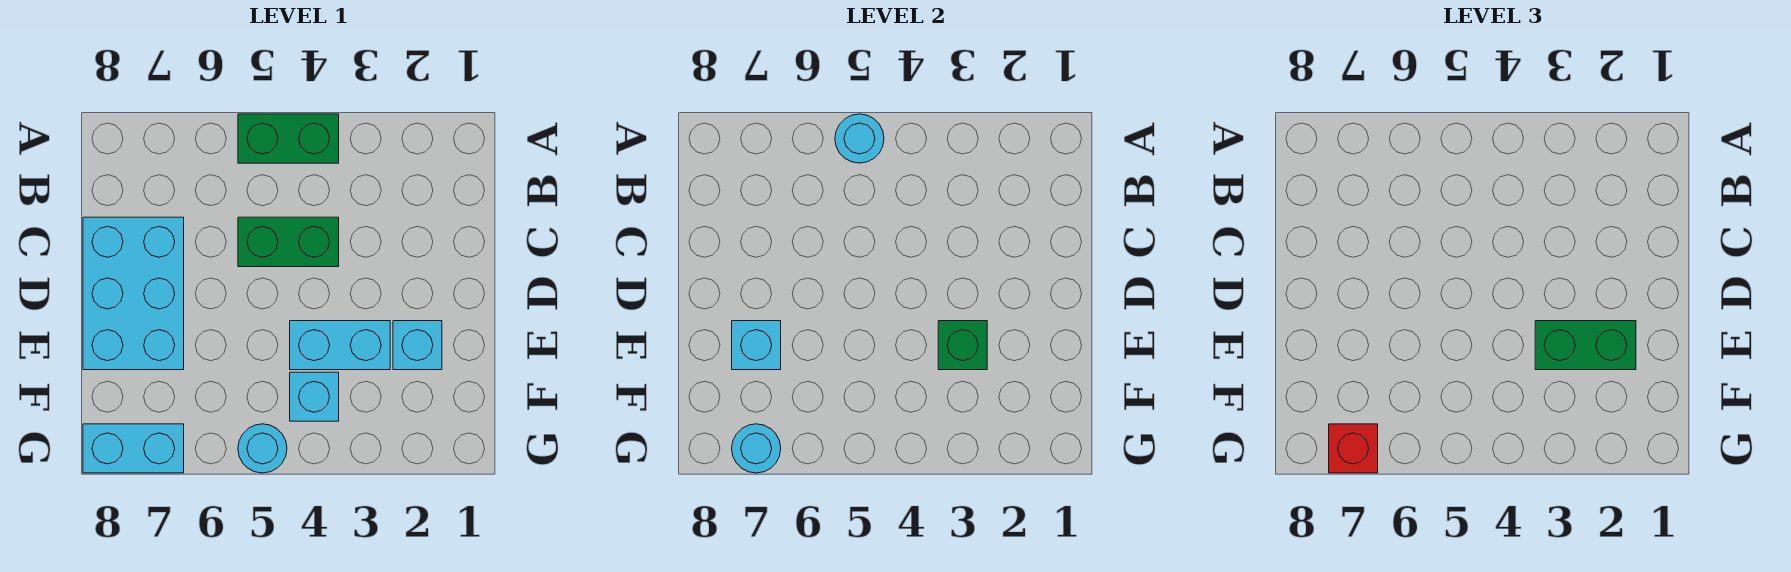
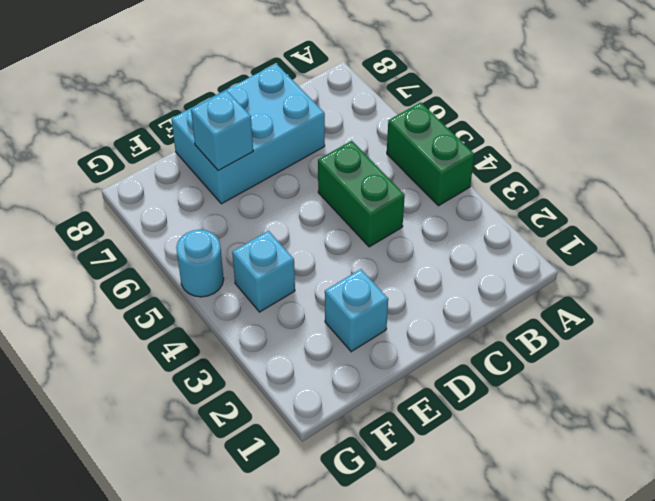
none -> cyan brick E3:E4 level 1
none -> cyan brick G7:G8 level 1
none -> cyan round brick A5 level 2

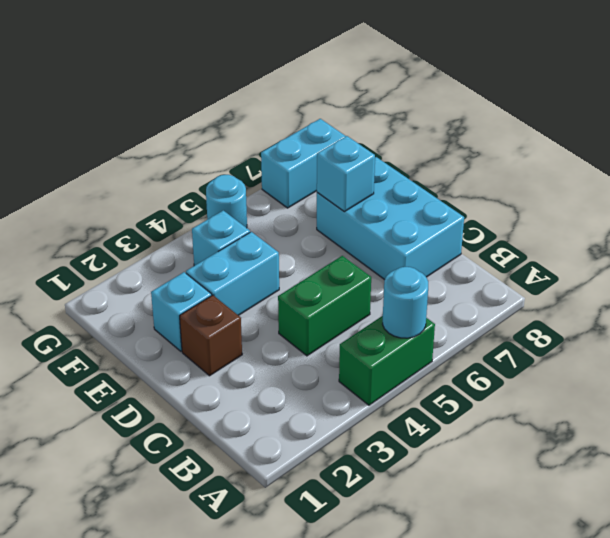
brown brick D2 level 1 -> none
none -> green brick E3 level 2
none -> cyan round brick G7 level 2
none -> green brick E2:E3 level 3

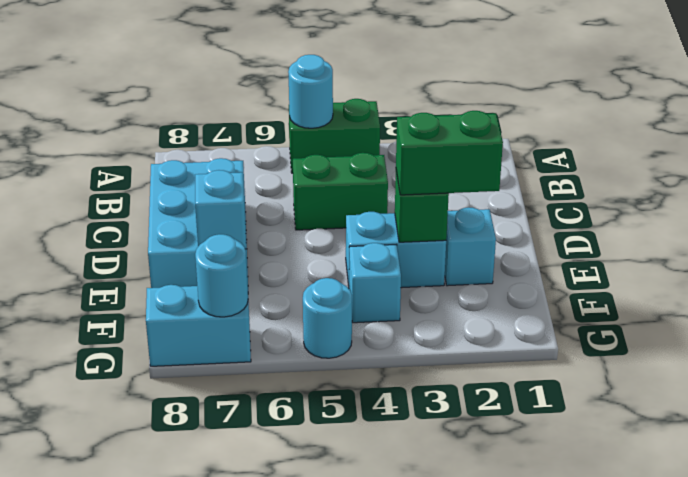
none -> red brick G7 level 3

